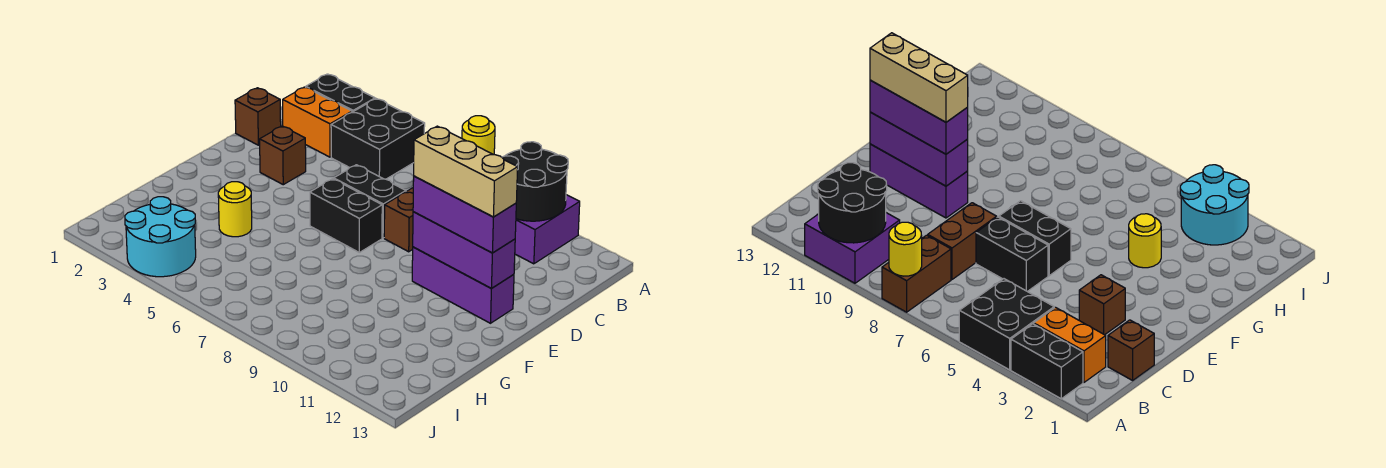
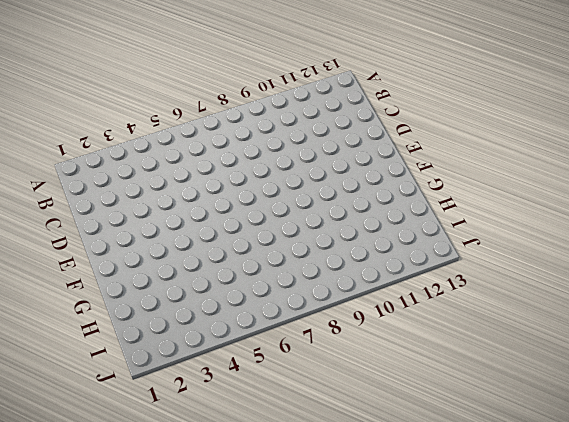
none -> black brick A2:A3 level 1
none -> black brick A4:B5 level 1
none -> brown brick A8:B8 level 1

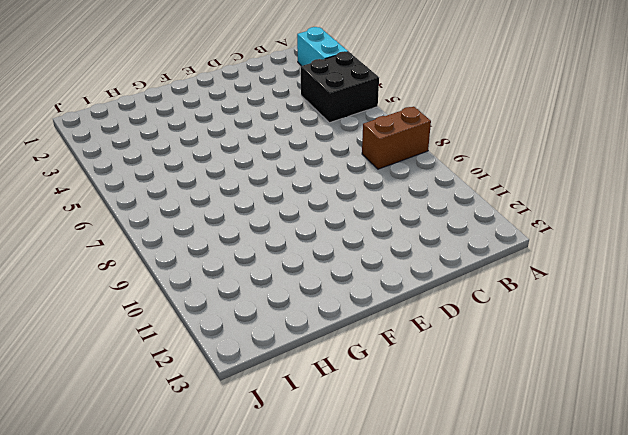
cyan brick A2:A3 level 1 -> black brick A2:A3 level 1
none -> purple brick A10:B11 level 1
none -> orange brick B2:B3 level 1
none -> brown brick C1 level 1

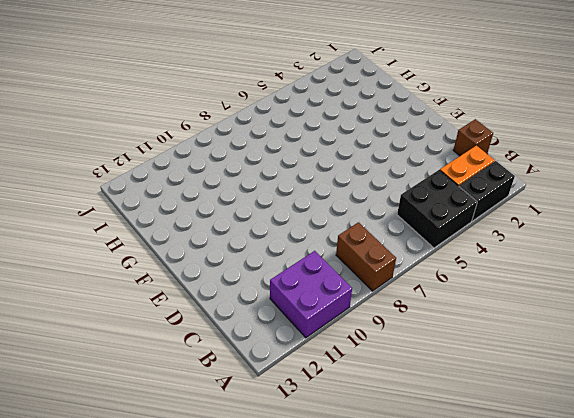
none -> brown brick C8:D8 level 1
none -> brown brick D3 level 1
none -> black brick D6:D7 level 1

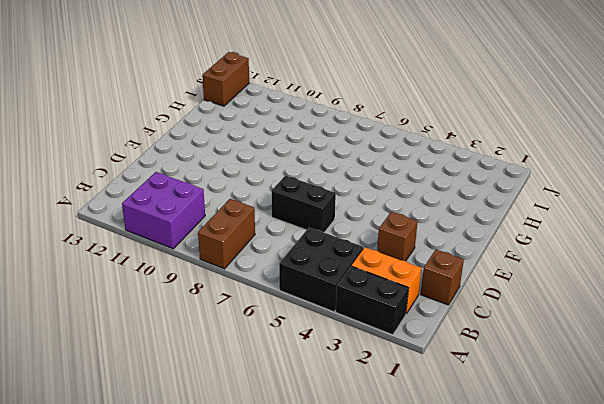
brown brick I13:J13 level 1 -> brown brick C8:D8 level 1
none -> black brick E6:E7 level 1
none -> purple brick E10:E12 level 1
none -> yellow round brick G4 level 1

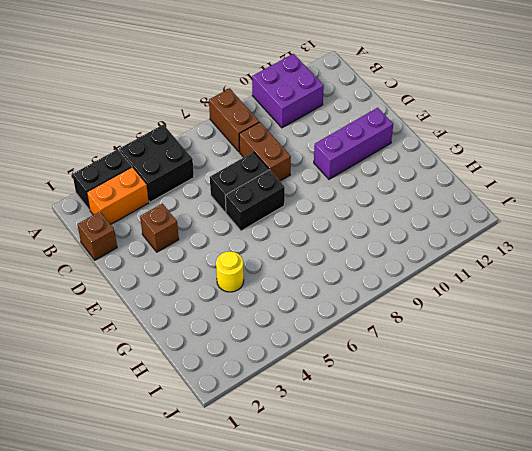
none -> cyan round brick I3:J4 level 1
none -> yellow round brick A8 level 2
none -> black round brick A10:B11 level 2

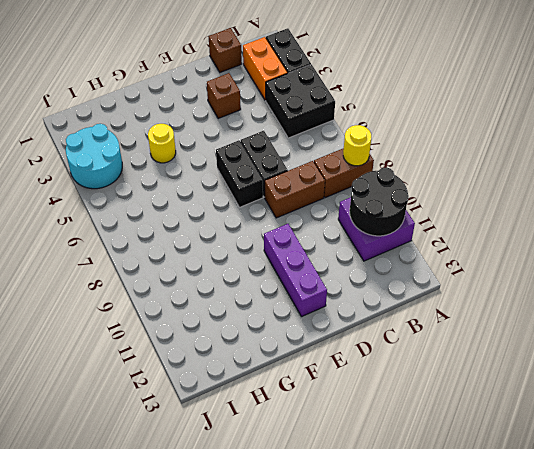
none -> purple brick E10:E12 level 2
none -> purple brick E10:E12 level 3
none -> tan brick E10:E12 level 4

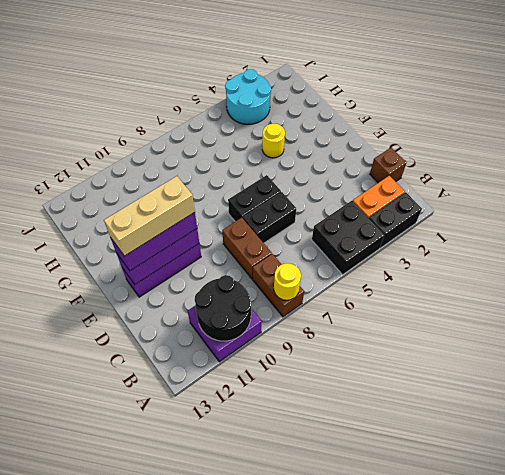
none -> brown brick D3 level 1

